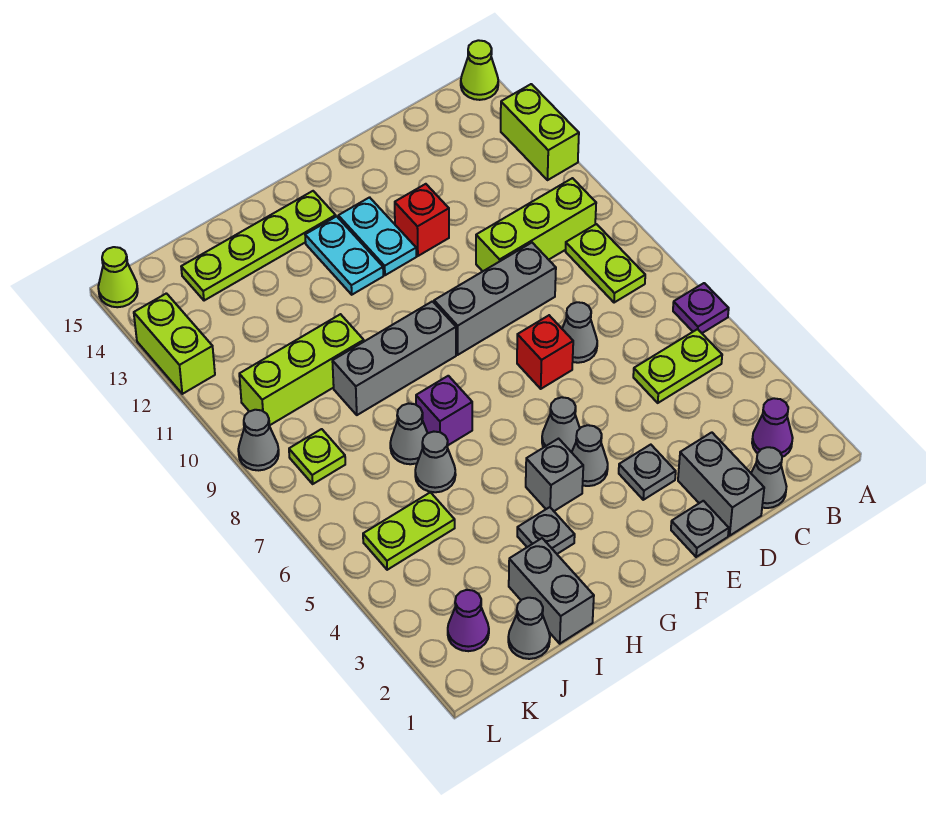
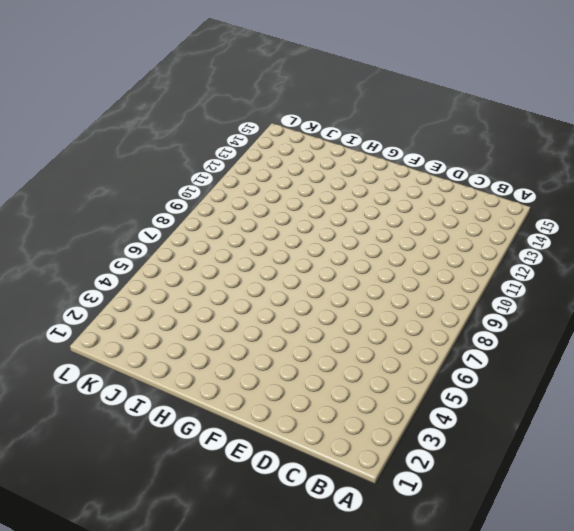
none -> purple plate A6 level 1
none -> lime brick A12:A13 level 1
none -> lime cone A15 level 1
none -> purple cone B2 level 1

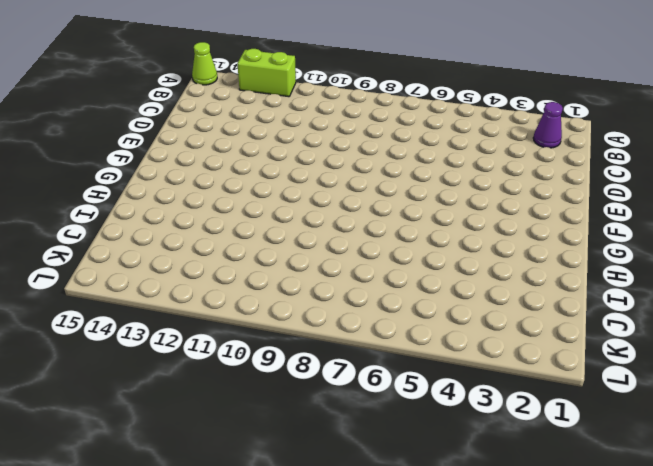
none -> purple plate A6 level 1
none -> lime plate B5:C5 level 1
none -> lime plate B8:B9 level 1
none -> lime brick B10:D10 level 1

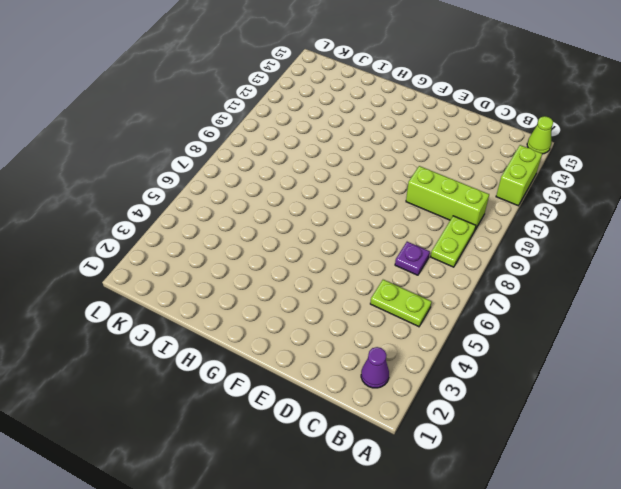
purple plate C7 level 1 -> purple plate A6 level 1
none -> grey cone C1 level 1
none -> grey brick D1:D2 level 1
none -> grey cone D7 level 1
none -> grey brick D9:F9 level 1

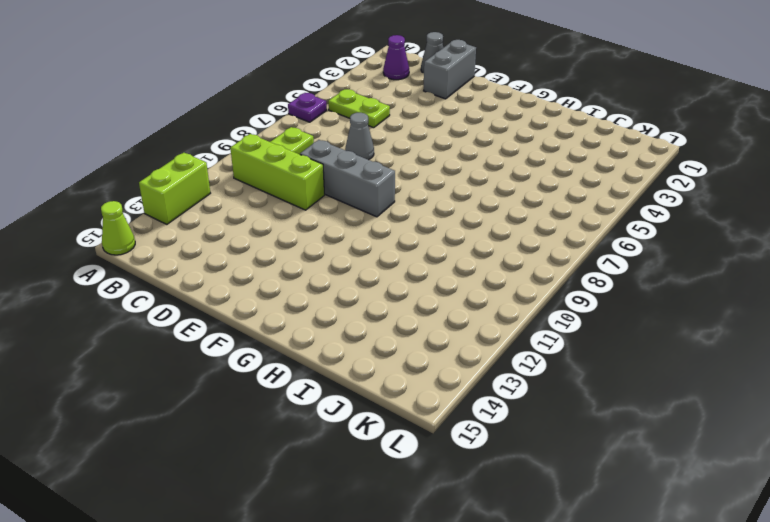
none -> grey plate E1 level 1
none -> grey plate E3 level 1
none -> red brick E7 level 1
none -> red brick E12 level 1

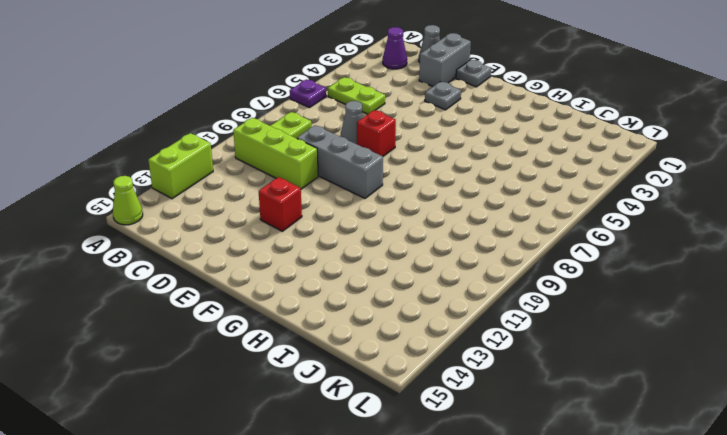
none -> grey cone F4 level 1
none -> grey cone F5 level 1
none -> cyan plate F12:F13 level 1
none -> grey brick G4 level 1

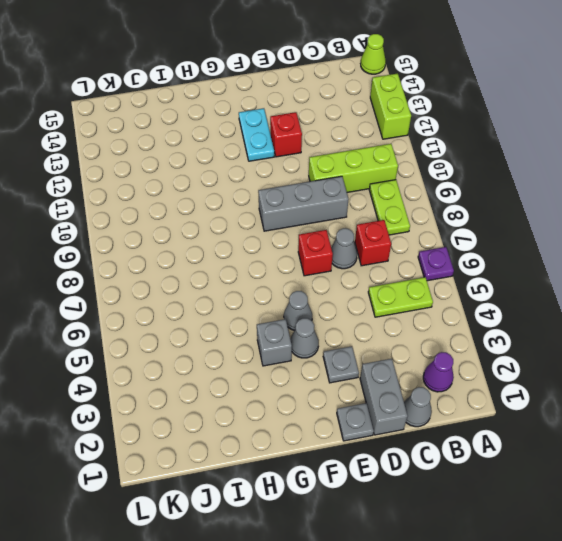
red brick C7 level 1 -> none
none -> grey brick G9:I9 level 1
none -> cyan plate G12:G13 level 1
none -> lime plate G14:J14 level 1
none -> grey plate H3 level 1

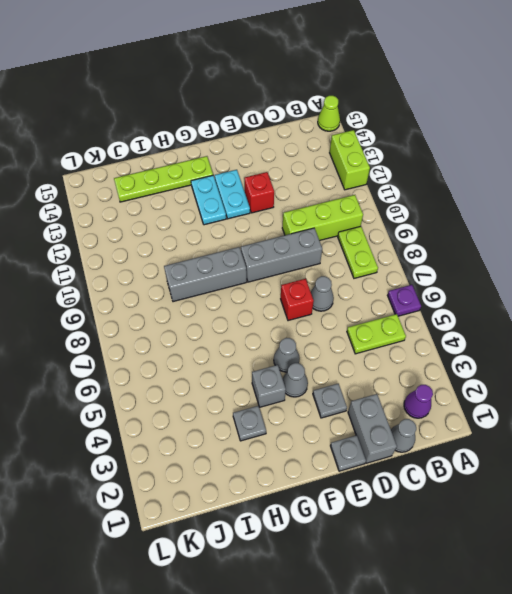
none -> purple brick H7 level 1
none -> grey brick I1:I2 level 1
none -> grey cone I6 level 1
none -> grey cone I7 level 1

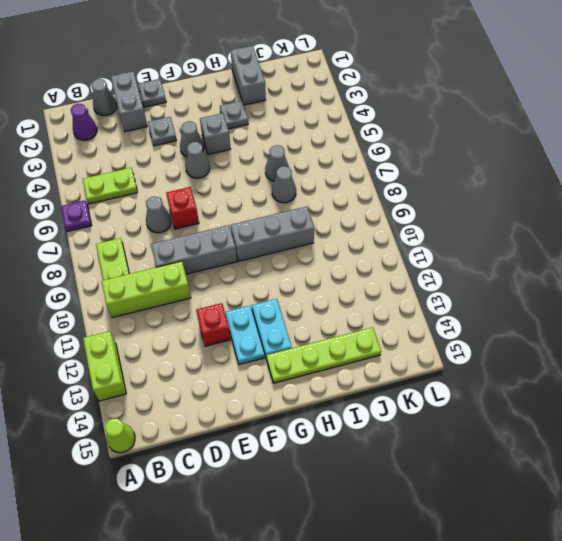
none -> purple brick H7 level 1
none -> lime brick I10:K10 level 1
none -> grey cone J1 level 1
none -> lime plate J5:K5 level 1

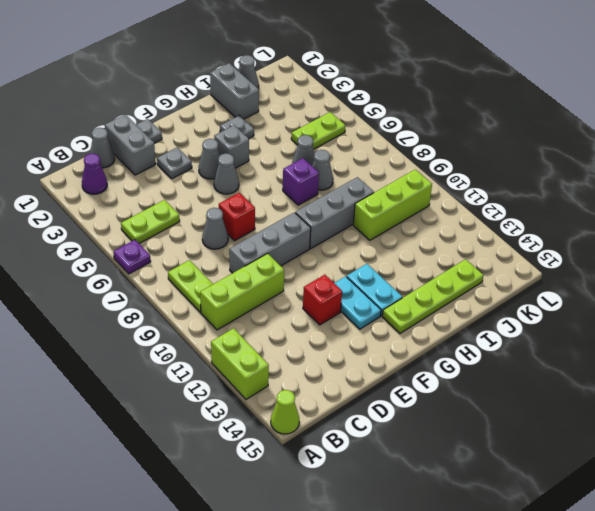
none -> purple cone K2 level 1
none -> lime plate K8 level 1
none -> grey cone L9 level 1
none -> lime brick L12:L13 level 1

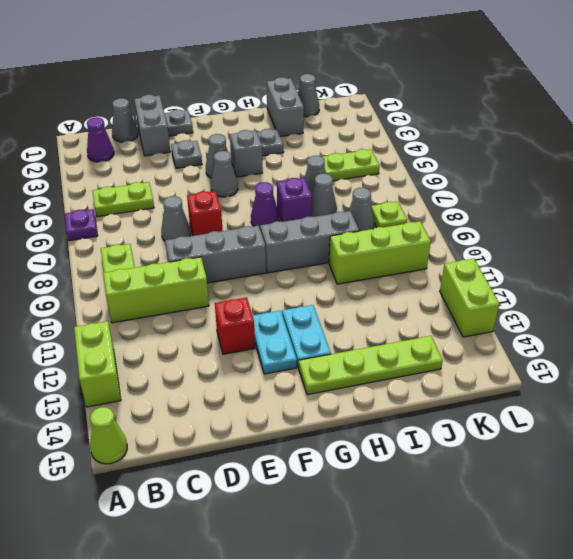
purple cone G7 level 1 -> purple cone K2 level 1
grey cone J8 level 1 -> grey cone L9 level 1
none -> lime cone L15 level 1

